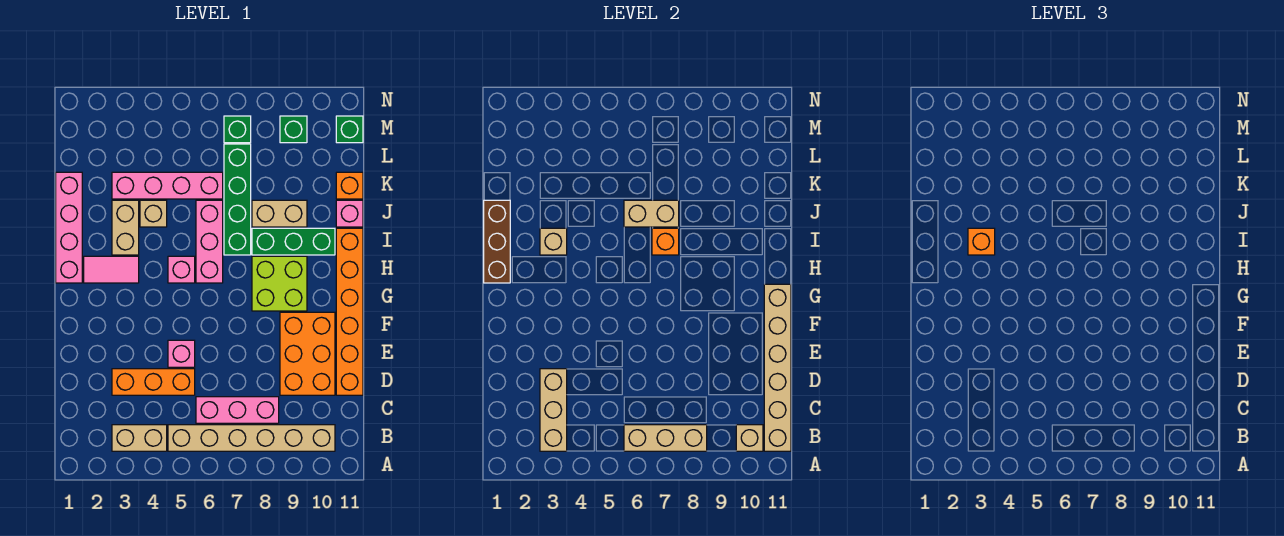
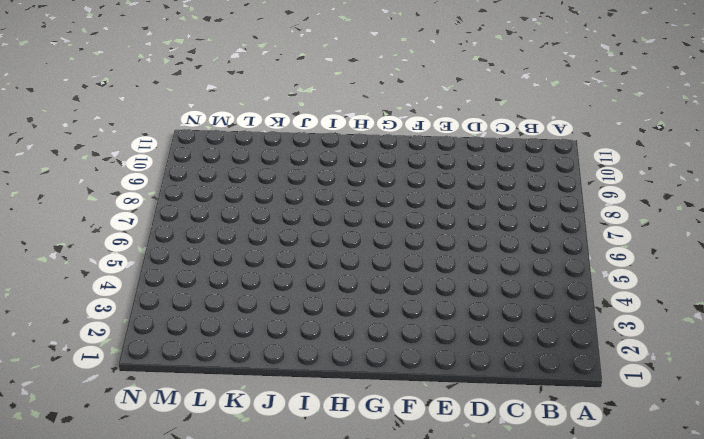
none -> tan brick B3:B4 level 1
none -> tan brick B5:B10 level 1
none -> pink brick C6:C8 level 1
none -> orange brick D3:D5 level 1

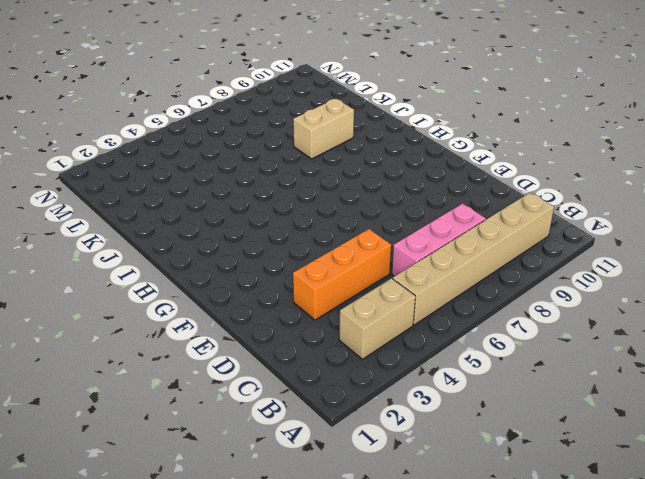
none -> orange brick D9:F10 level 1
none -> orange brick D11:I11 level 1
none -> pink brick E5 level 1
none -> lime brick G8:H9 level 1

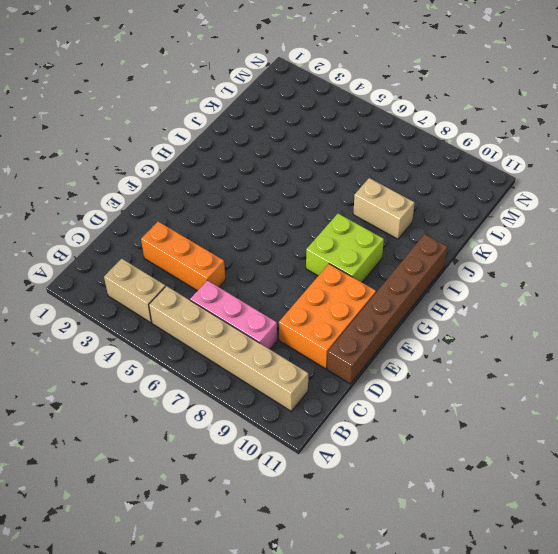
brown brick D11:I11 level 1 -> orange brick D11:I11 level 1
none -> pink brick E5 level 1
none -> pink brick H1:K1 level 1
none -> pink tile H2:H3 level 1
none -> pink brick H5 level 1

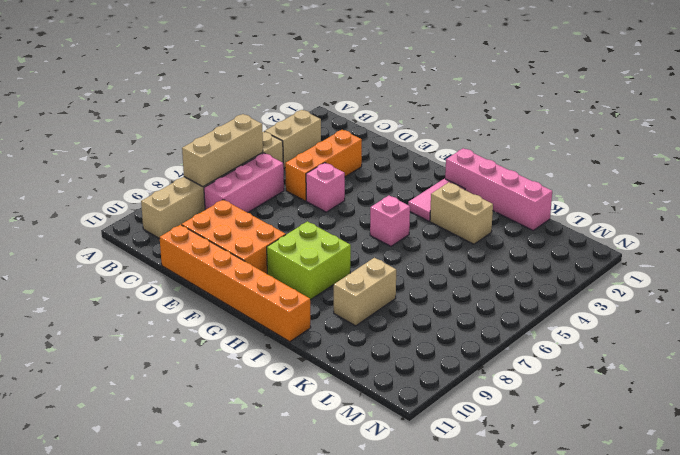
none -> pink brick H6:J6 level 1
none -> green brick I7:L7 level 1
none -> green brick I8:I10 level 1
none -> tan brick J4 level 1

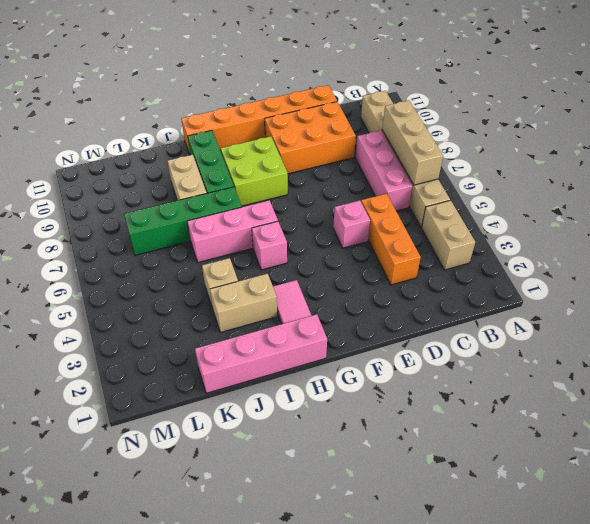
none -> pink brick J11 level 1
none -> pink brick K3:K6 level 1
none -> orange brick K11 level 1
none -> green brick M7 level 1

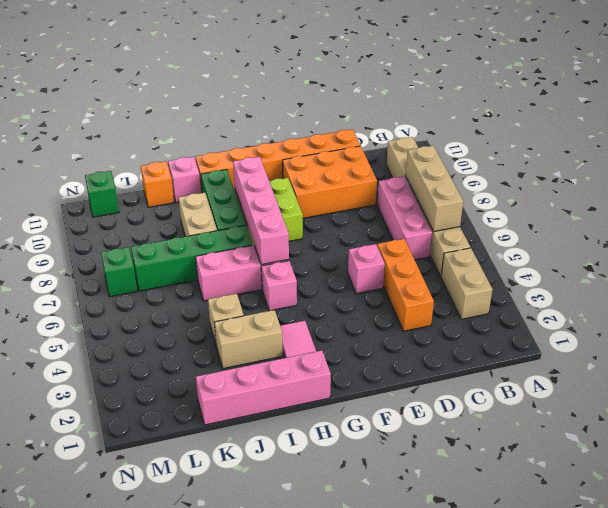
pink brick H6:H9 level 2 -> pink brick K3:K6 level 1
none -> green brick M9 level 1
none -> tan brick B3:D3 level 2
none -> tan brick B10 level 2
none -> tan brick B11:G11 level 2

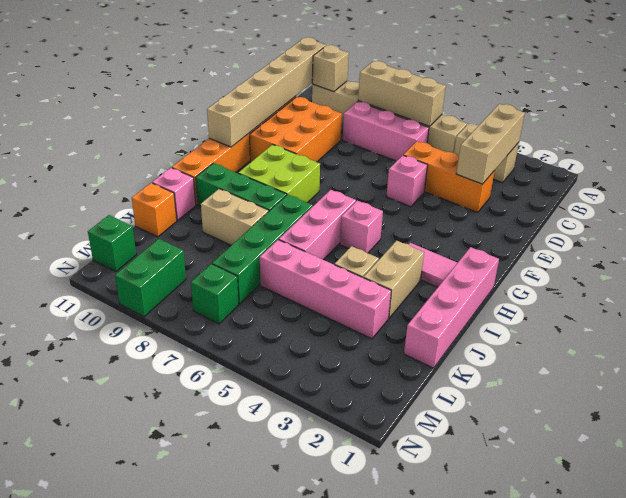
green brick M9:N9 level 1 -> green brick M9 level 1
none -> brown brick H1:J1 level 2
none -> tan brick I3 level 2
none -> orange brick I7 level 2
none -> tan brick J6:J7 level 2

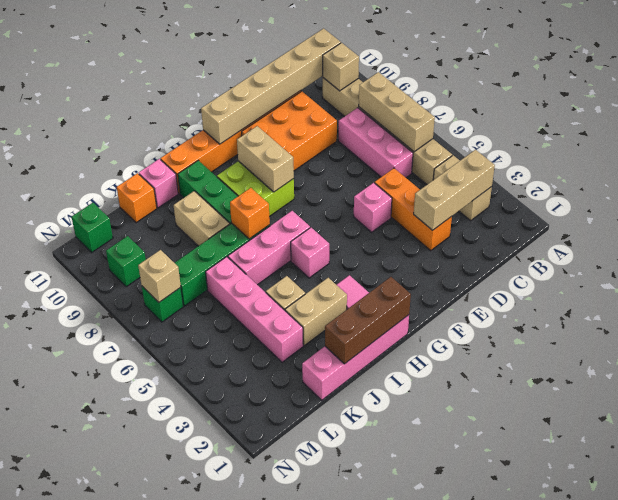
tan brick G8:G9 level 2 -> tan brick J6:J7 level 2
tan brick M7 level 2 -> tan brick I3 level 2
none -> orange brick I3 level 3

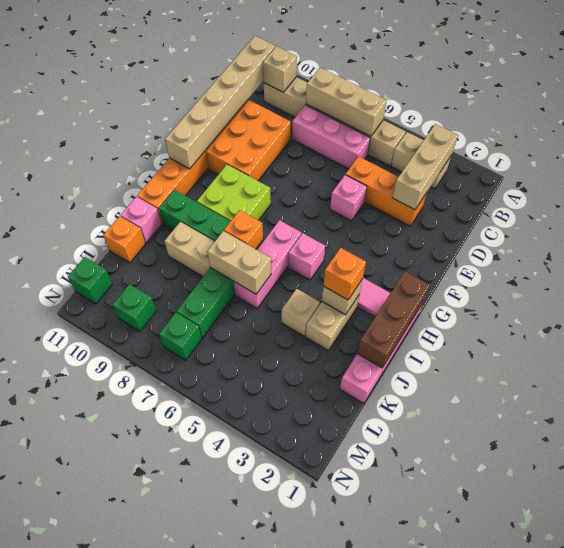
none -> pink brick K3:K6 level 1

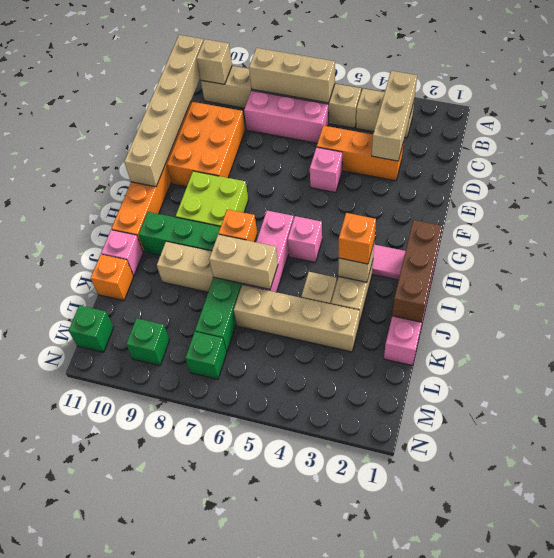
tan brick K3:K6 level 1 -> pink brick K3:K6 level 1

